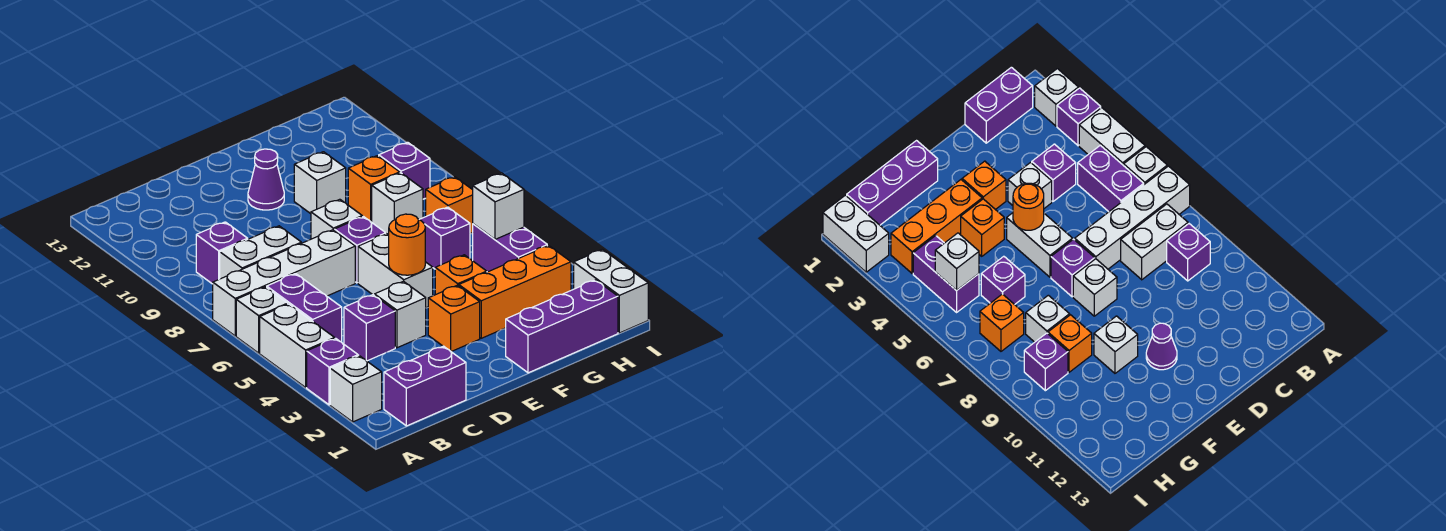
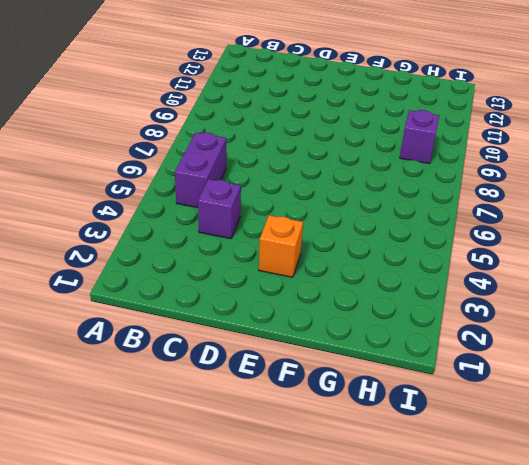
none -> white brick A2 level 1
none -> purple brick A3 level 1
none -> white brick A4:A5 level 1

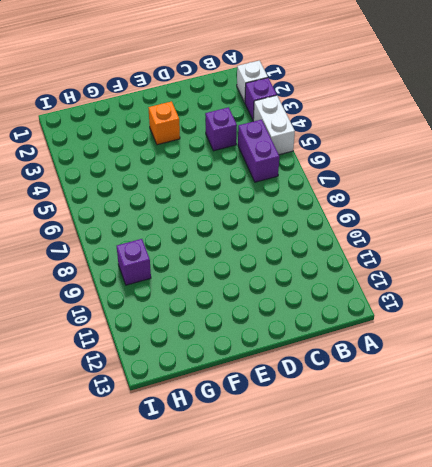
none -> white brick A6 level 1
none -> white brick A7:D7 level 1
none -> purple brick B1:C1 level 1

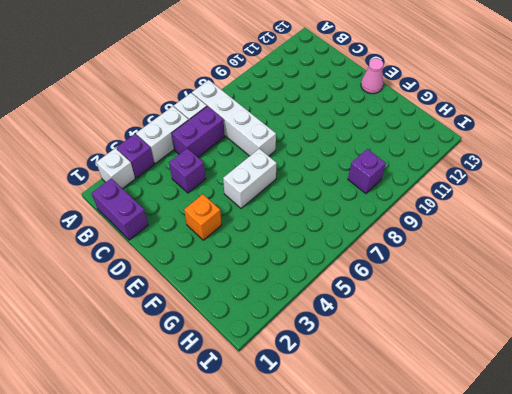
pink cone E13 level 1 -> none
none -> white brick B8:C8 level 1
none -> purple brick B9 level 1
none -> white brick D4 level 1

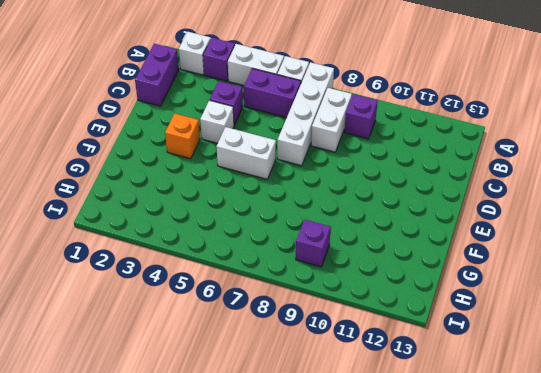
none -> purple brick E7 level 1
none -> white brick E8 level 1
none -> purple cone E11 level 1

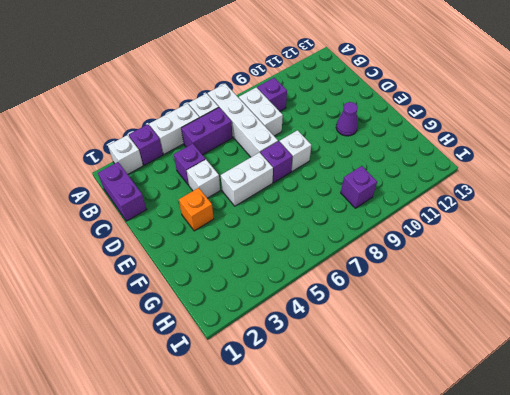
none -> purple brick F1:H1 level 1
none -> orange brick F3:H3 level 1
none -> orange brick F4 level 1

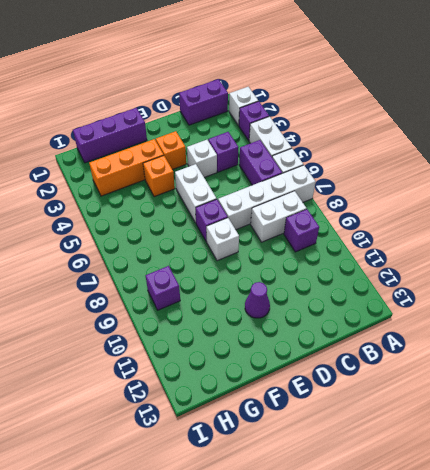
none -> white brick F10 level 1
none -> purple brick G6 level 1
none -> white brick G8 level 1

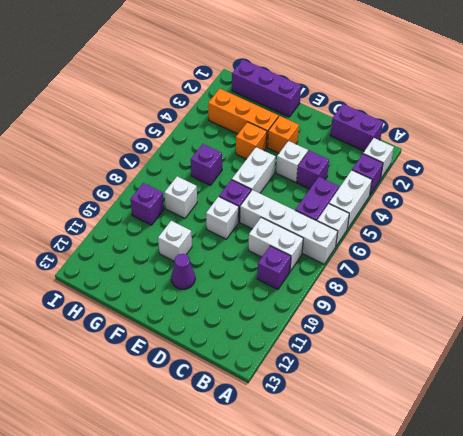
none -> orange brick G9 level 1
none -> purple brick H4:H5 level 1
none -> orange brick H7 level 1

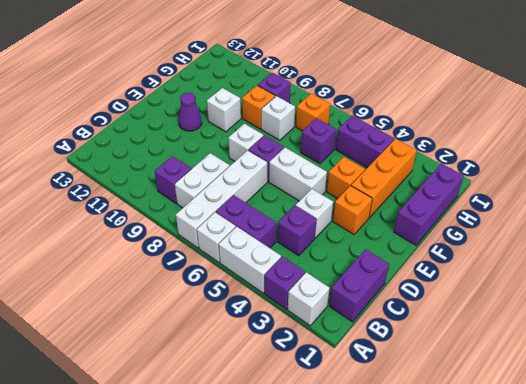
none -> white brick I1:I2 level 1
none -> orange round brick E5 level 2
none -> white brick H5 level 2

